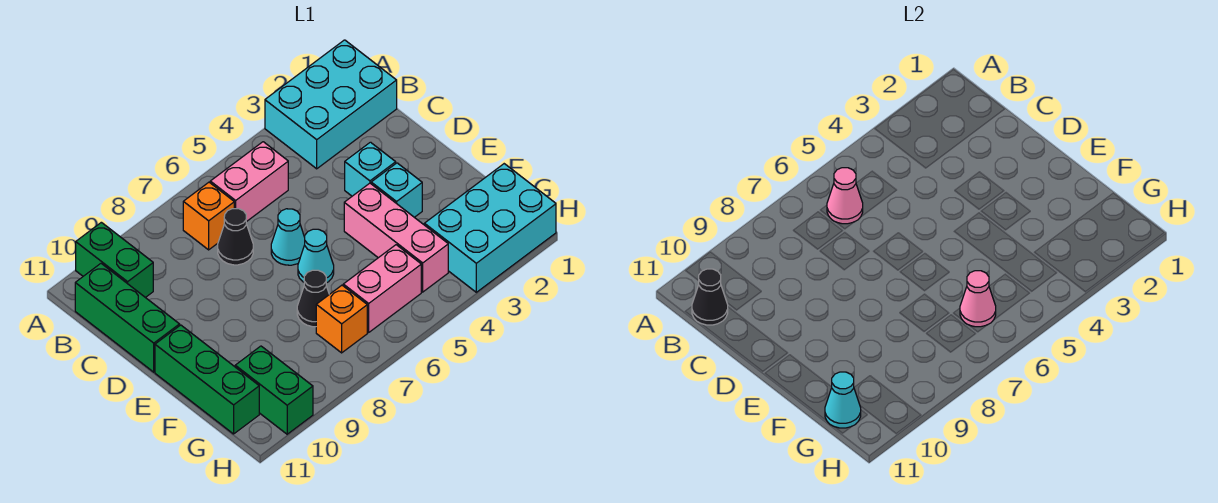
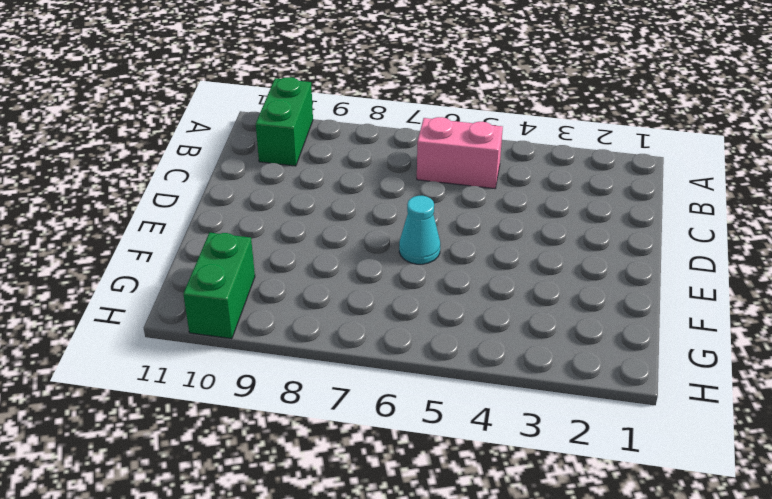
none -> cyan brick A1:B3 level 1
none -> orange brick B7 level 1
none -> green brick B11:D11 level 1

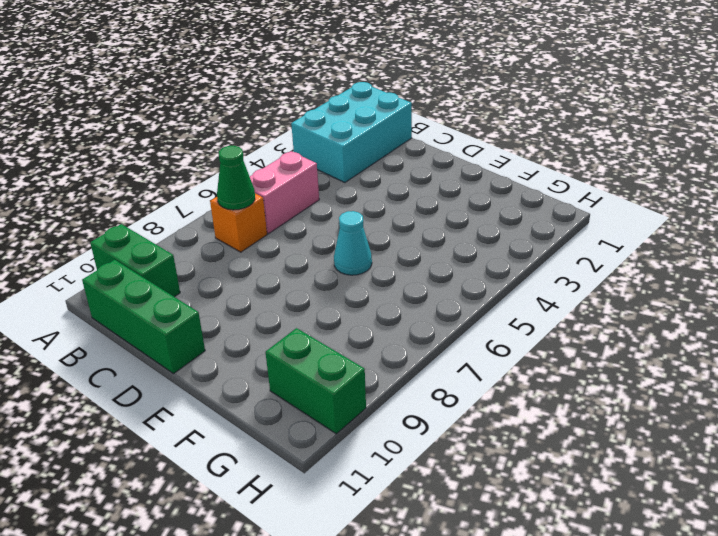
green cone B7 level 2 -> none
none -> black cone C7 level 1
none -> cyan brick D3 level 1
none -> cyan cone D6 level 1

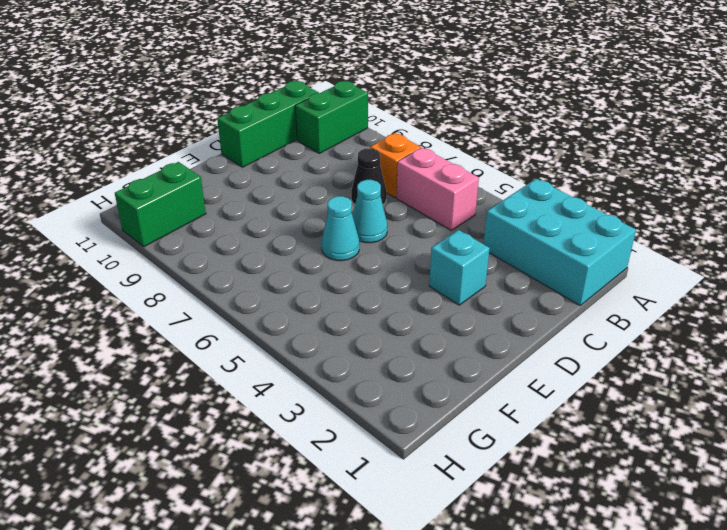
none -> cyan brick E3 level 1
none -> pink brick E4:G4 level 1
none -> green brick E11:G11 level 1

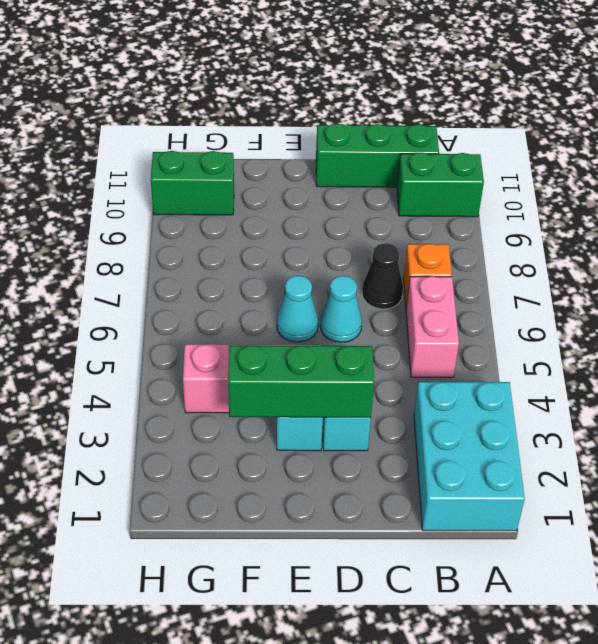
green brick D3:F3 level 2 -> green brick E11:G11 level 1
none -> black cone F7 level 1
none -> cyan brick G1:H3 level 1
none -> pink brick G5:G6 level 1

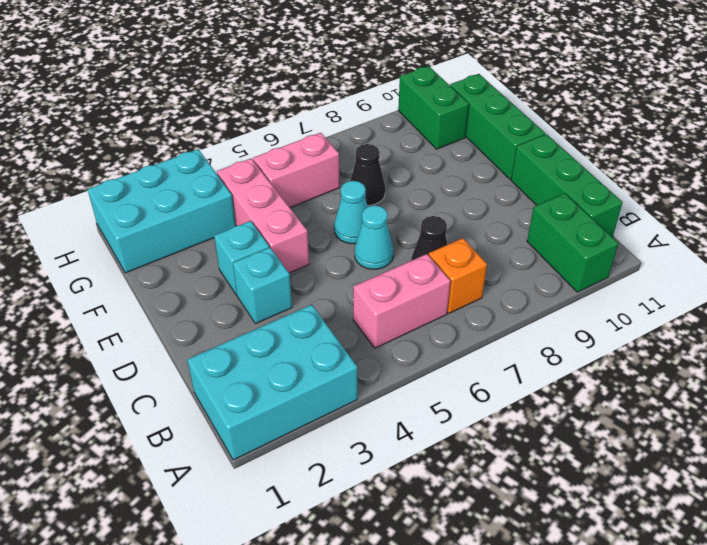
none -> orange brick G7 level 1
none -> pink cone B6 level 2
none -> black cone B11 level 2

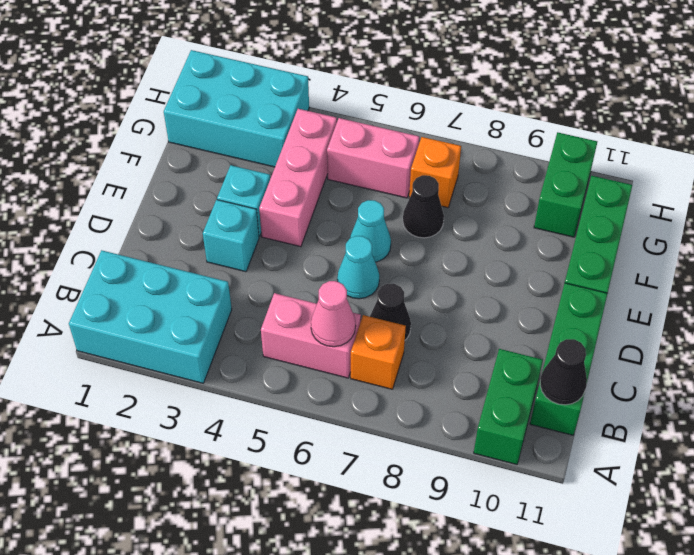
none -> pink cone G6 level 2
none -> cyan cone G11 level 2

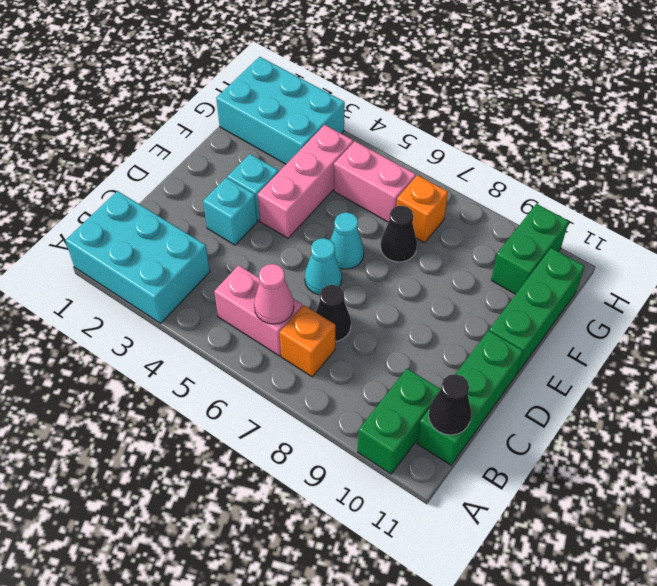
none -> pink cone G6 level 2
none -> cyan cone G11 level 2

